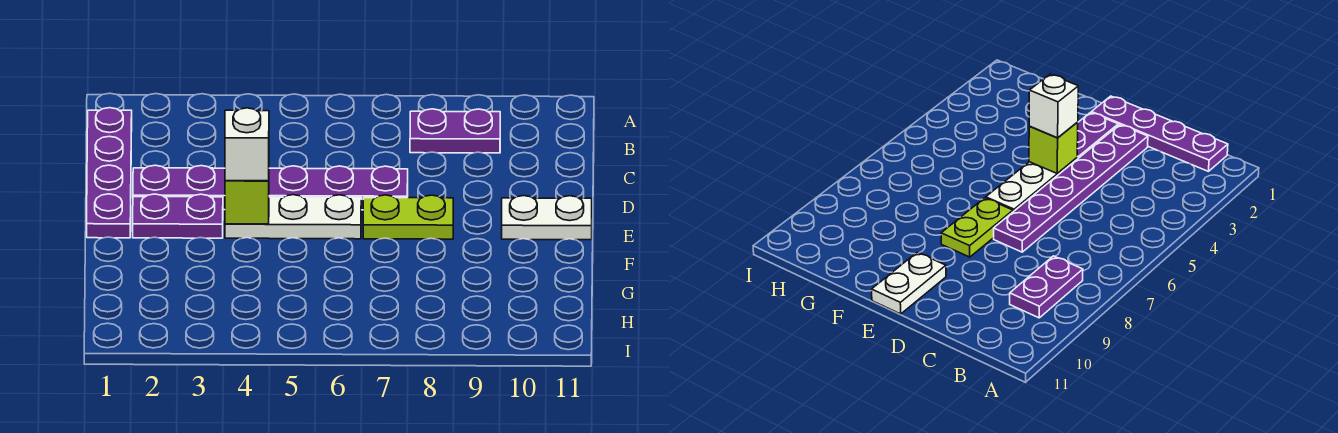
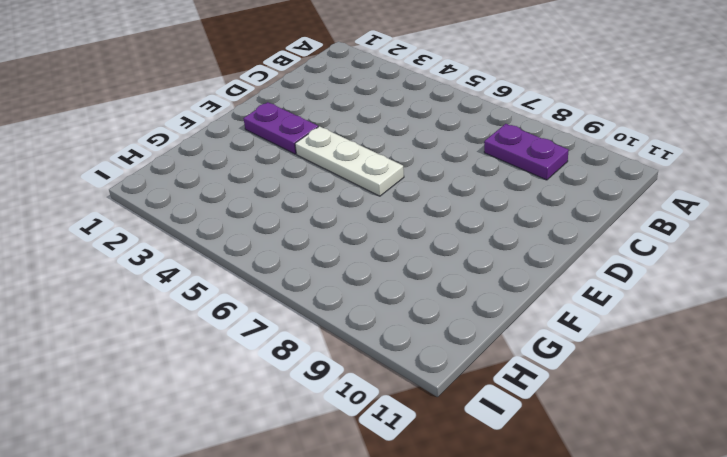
none -> purple plate B1:E1 level 1
none -> purple plate D2:D7 level 1

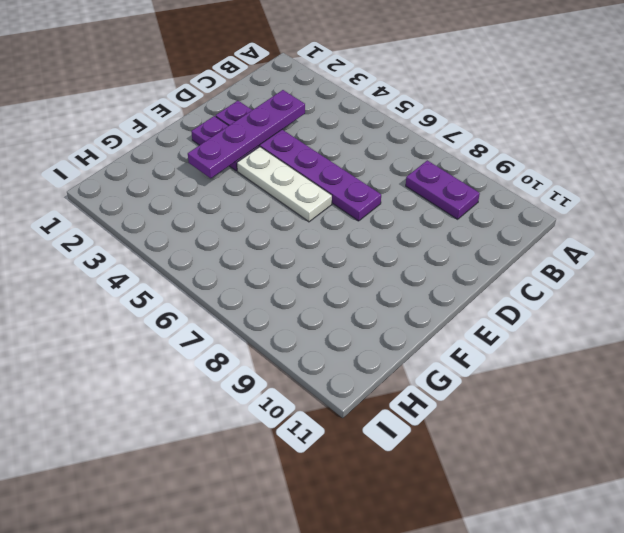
purple plate C3:F3 level 2 -> purple plate B1:E1 level 1
none -> lime plate E7:E8 level 1
none -> white plate E10:E11 level 1

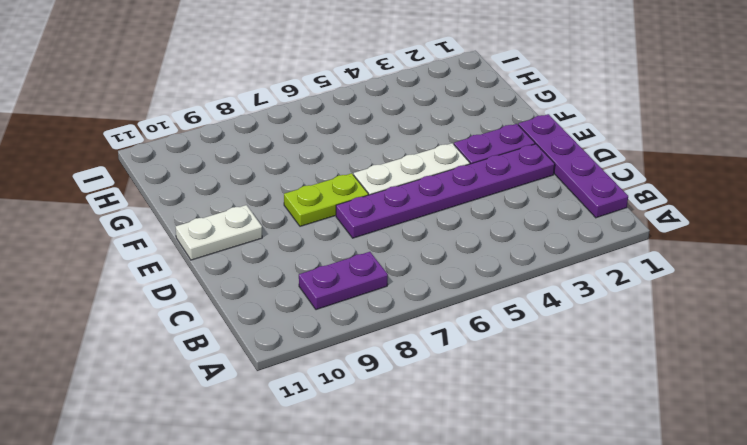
none -> lime brick E4 level 2
none -> white brick E4 level 3

